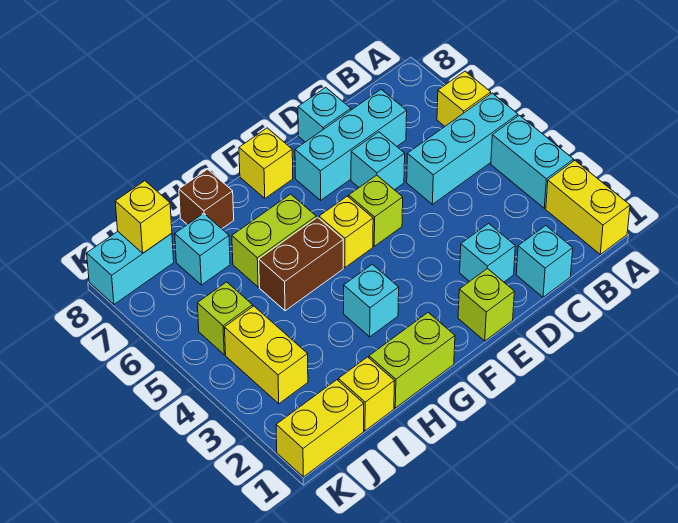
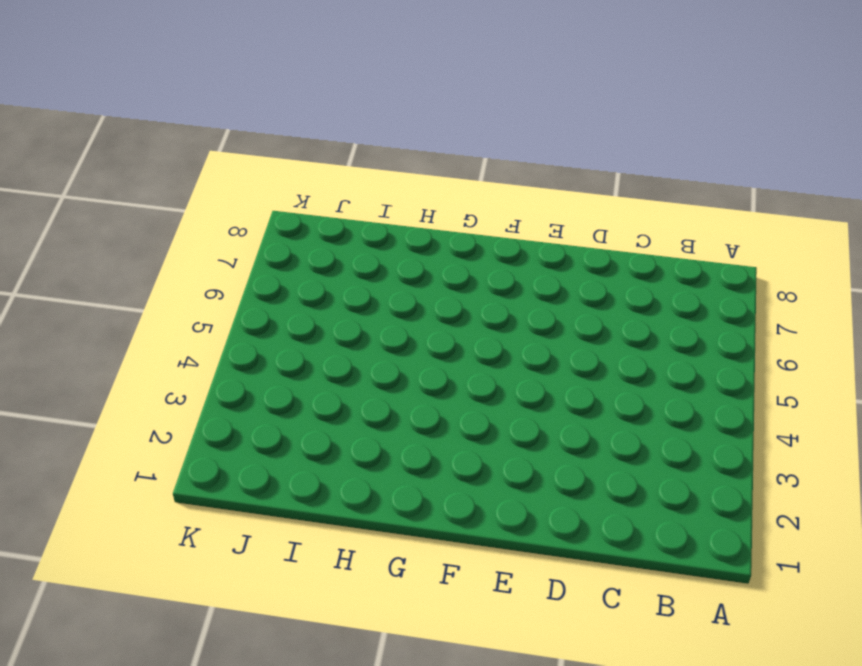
none -> yellow brick A1:A2 level 1
none -> cyan brick A3:A4 level 1
none -> cyan brick A5:C5 level 1

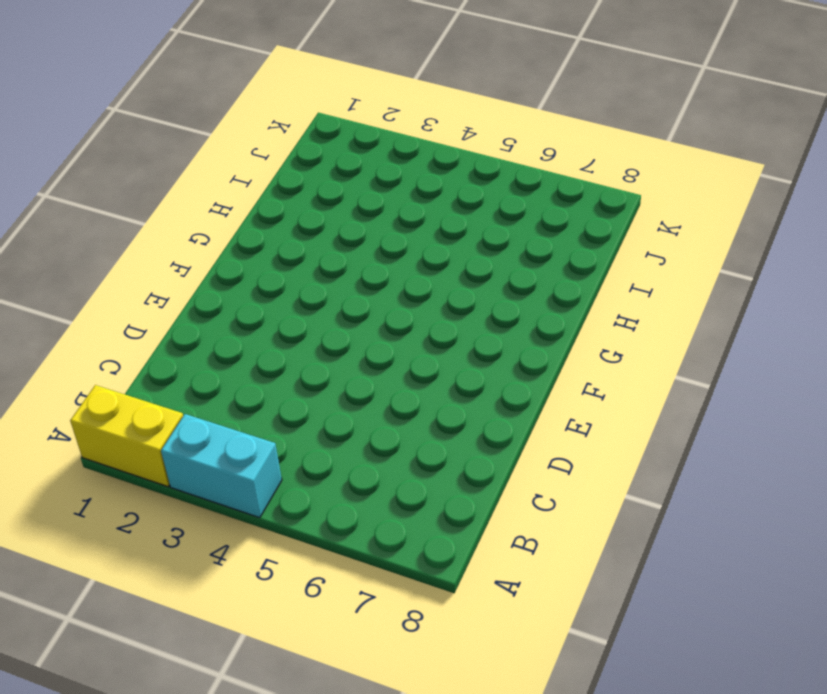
none -> cyan brick A5:C5 level 1
none -> yellow brick A6 level 1
none -> cyan brick C1 level 1

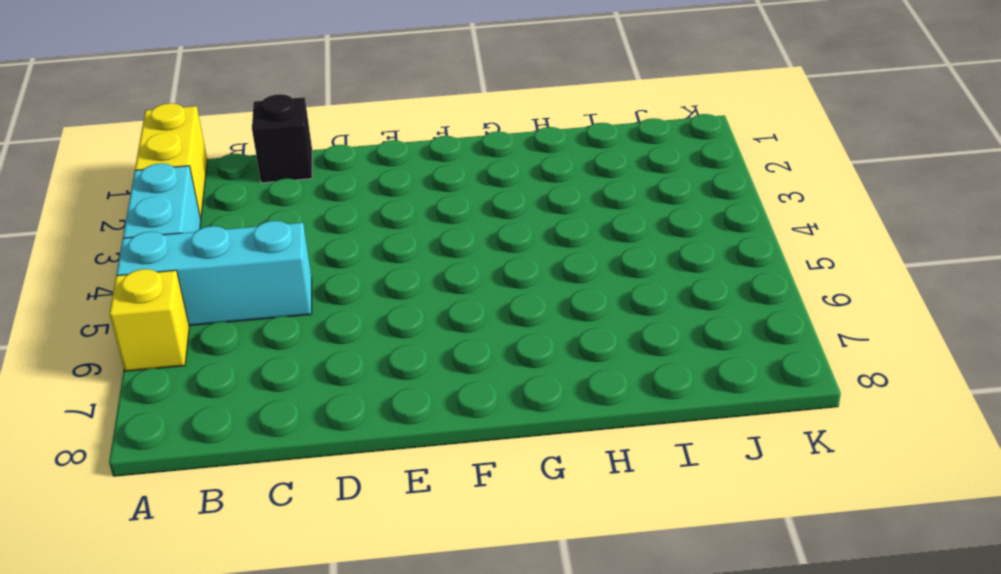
black brick C1 level 1 -> cyan brick C1 level 1
none -> cyan brick C7:E7 level 1
none -> cyan brick D2 level 1
none -> cyan brick D6 level 1

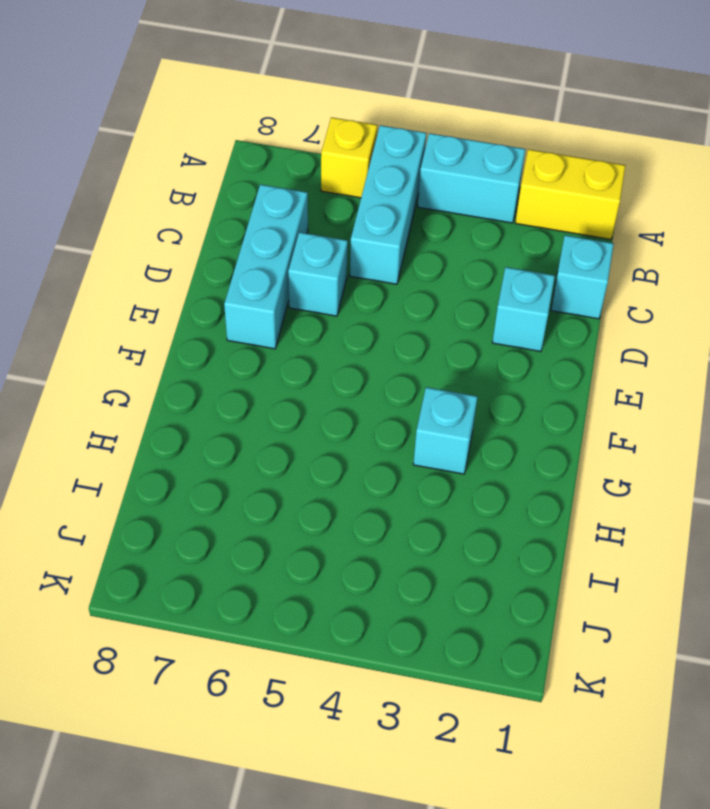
none -> cyan brick D8 level 1
none -> lime brick E1 level 1
none -> lime brick E5 level 1

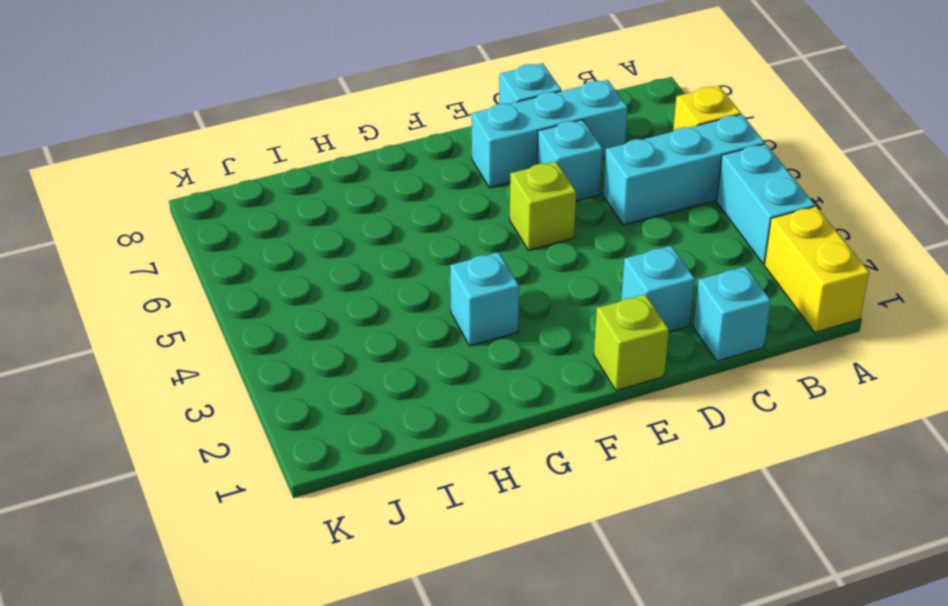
none -> yellow brick F5 level 1
none -> yellow brick F8 level 1
none -> lime brick G1:H1 level 1

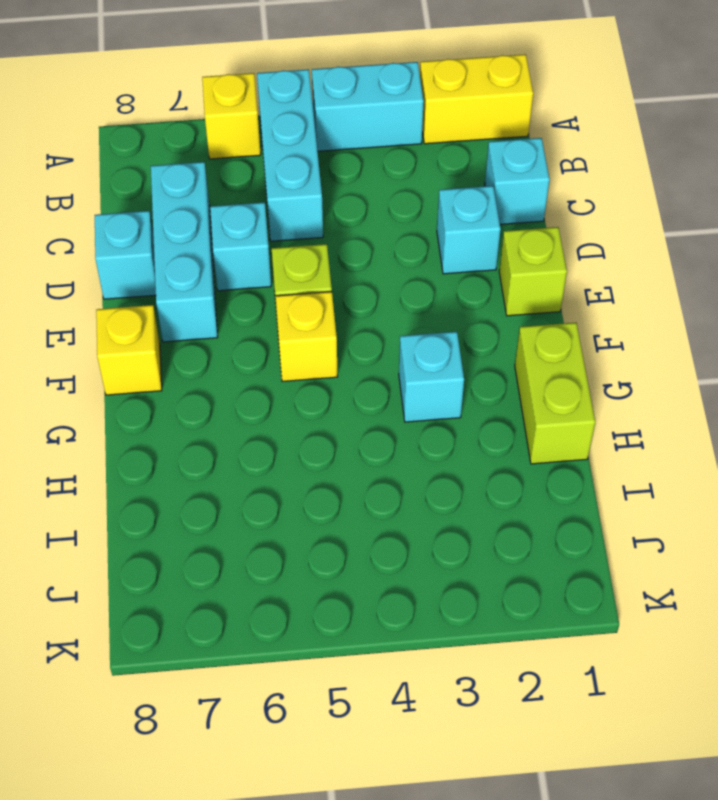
none -> brown brick G5:H5 level 1
none -> lime brick G6:H6 level 1
none -> brown brick H8 level 1

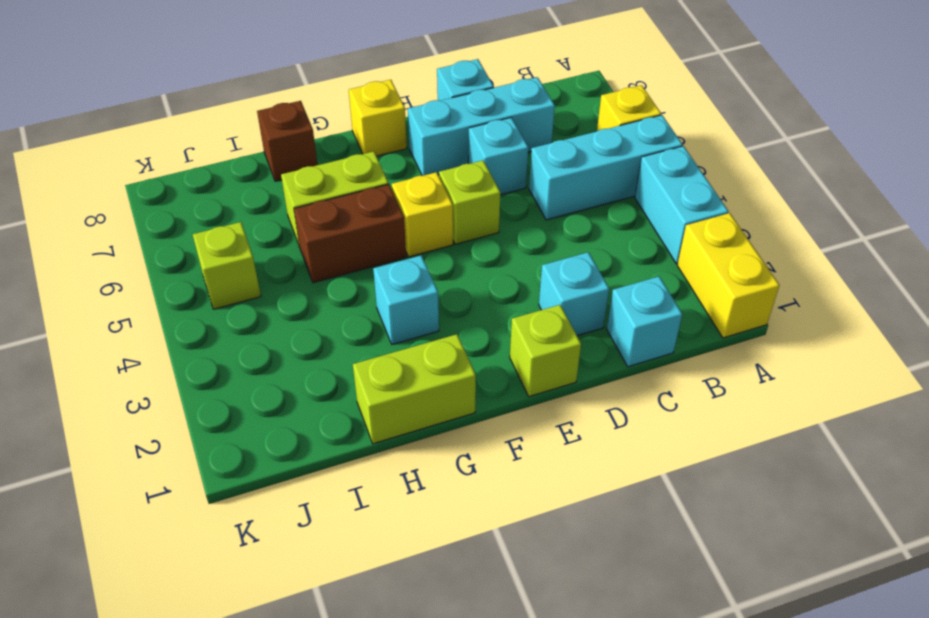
none -> yellow brick I1 level 1
none -> cyan brick I7 level 1
none -> yellow brick J1:K1 level 1

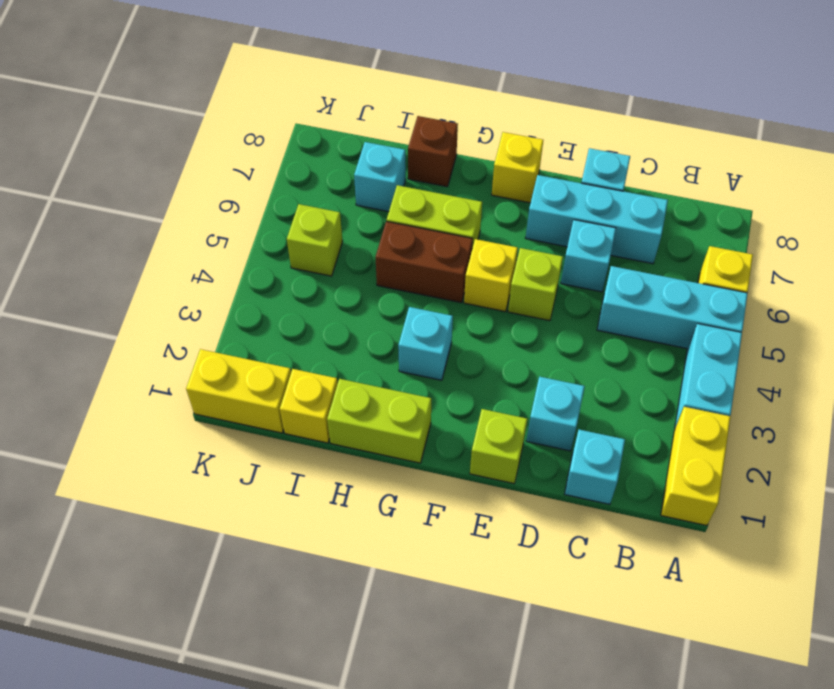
none -> yellow brick J3:J4 level 1
none -> cyan brick J8:K8 level 1
none -> yellow brick J8 level 2

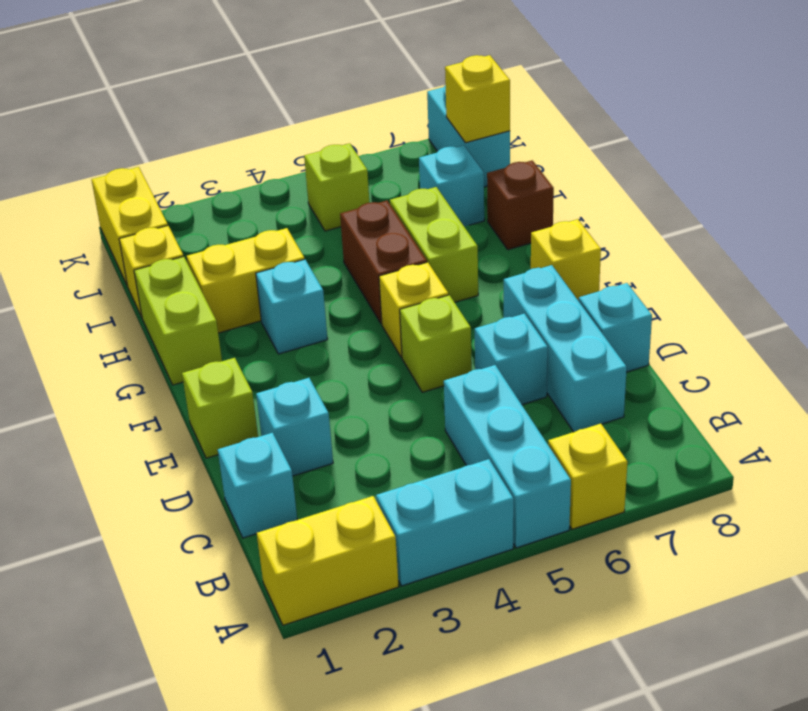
yellow brick H2:H3 level 1 -> yellow brick J3:J4 level 1

